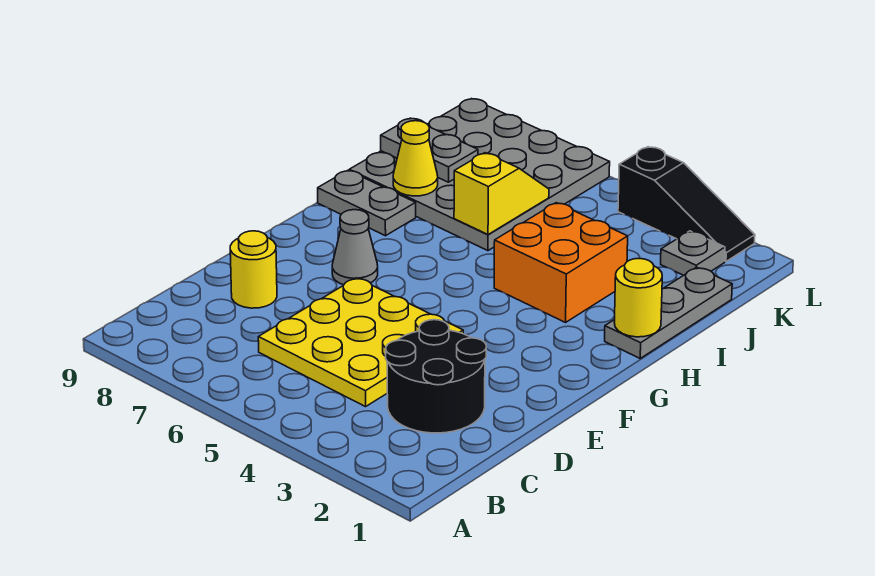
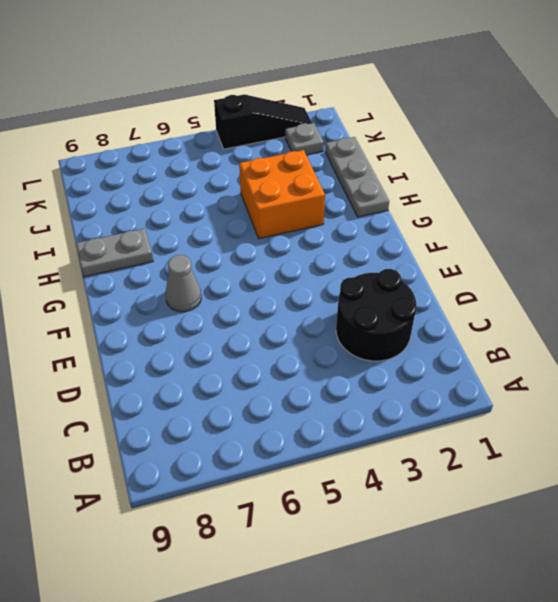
none -> yellow plate C4:E6 level 1
none -> yellow round brick D8 level 1
none -> grey plate I6:L9 level 1

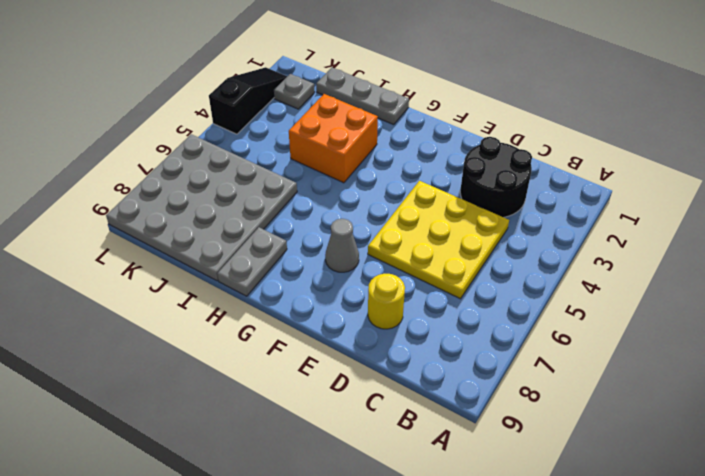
none -> yellow round brick H1 level 2
none -> yellow slope I6:J6 level 2 top I
none -> yellow cone I8 level 2

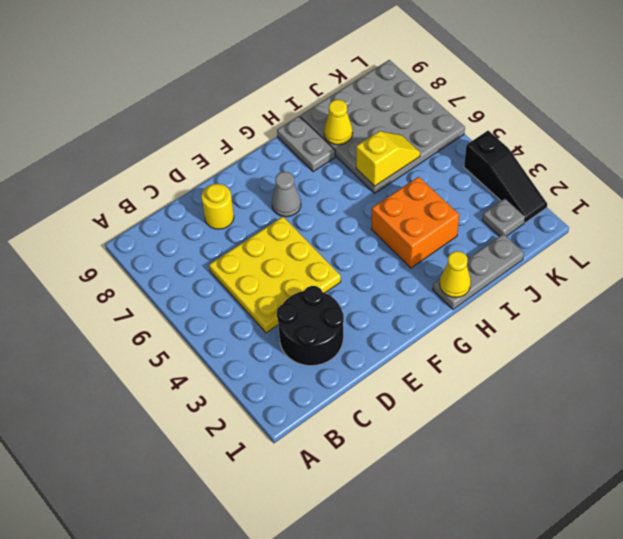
yellow cone H1 level 2 -> yellow round brick H1 level 2
none -> grey plate J8:J9 level 2

